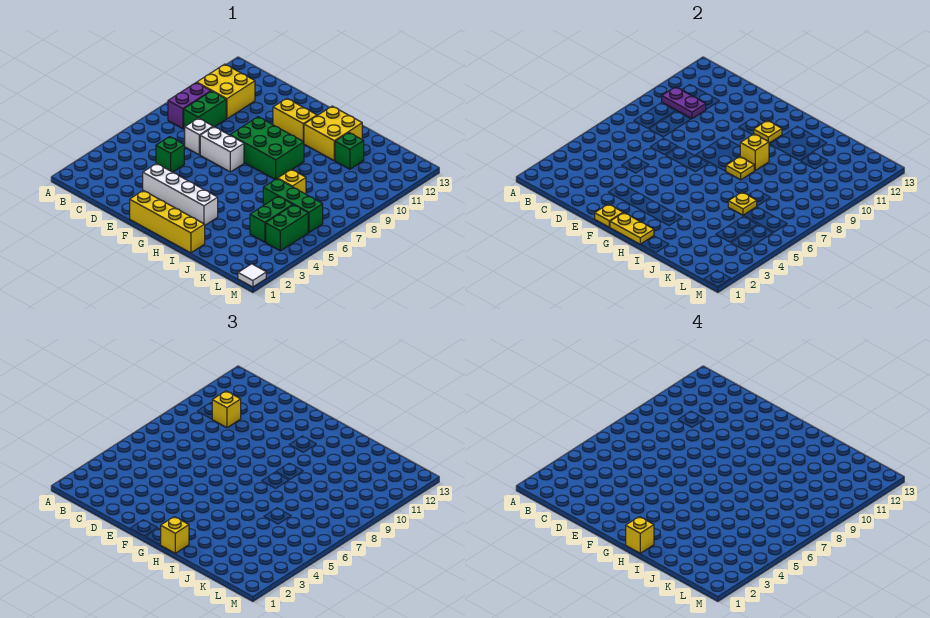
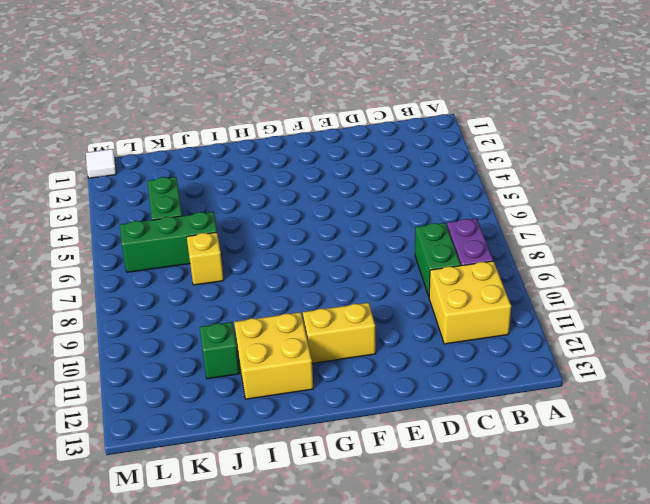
none -> green brick D5 level 1
none -> white brick D7 level 1
none -> white brick E3:H3 level 1

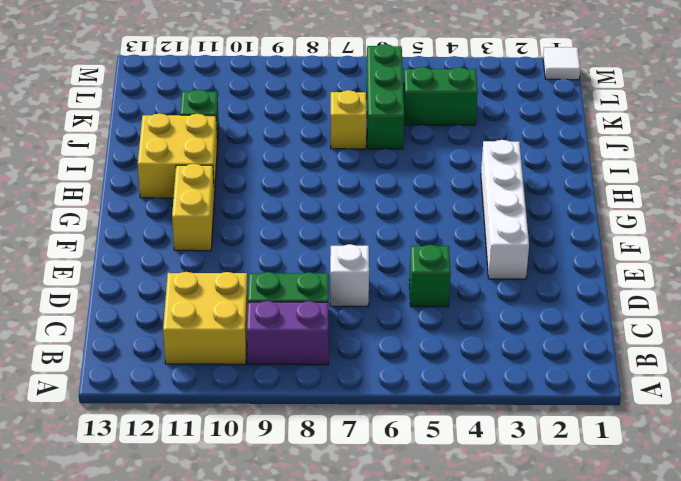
none -> white brick E7:F7 level 1
none -> yellow brick F1:I1 level 1
none -> green brick F8:H9 level 1

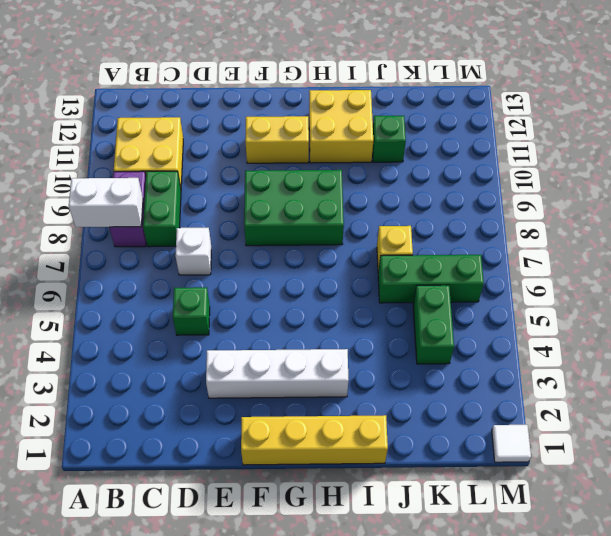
white brick A8:B8 level 2 -> white brick E7:F7 level 1
none -> green brick L4:L5 level 1
none -> purple plate B10:C10 level 2
none -> yellow plate F1 level 2

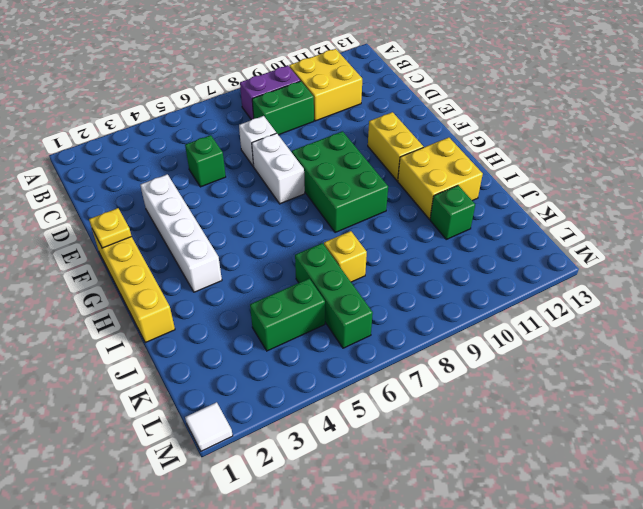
none -> green brick L4:L5 level 1
none -> purple plate B10:C10 level 2
none -> yellow plate G1:H1 level 2

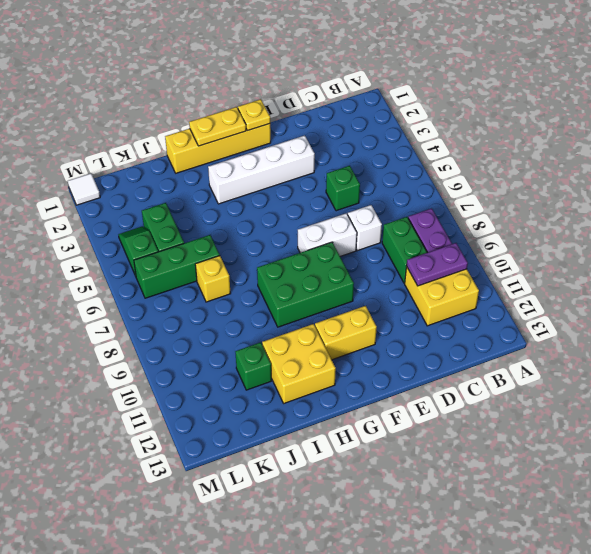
green slope L4:L5 level 1 top 5 -> green brick L4:L5 level 1
none -> yellow plate G11 level 2
none -> yellow plate H8 level 2
none -> yellow brick H9 level 2

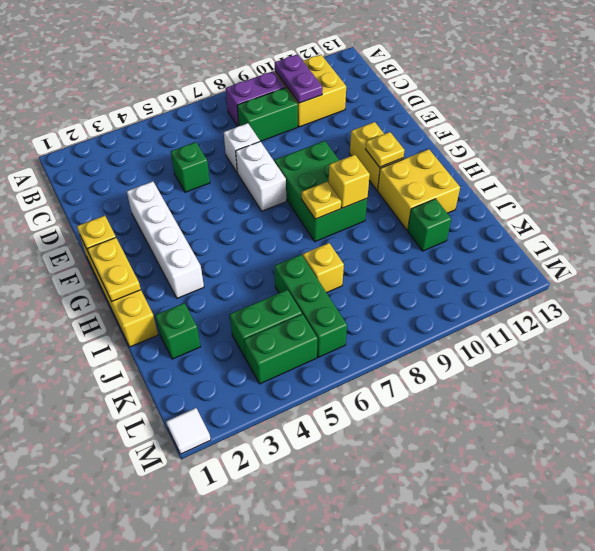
green brick J2 level 1 -> none
none -> yellow plate J6 level 2
none -> yellow brick C10 level 3
none -> yellow brick H1 level 3

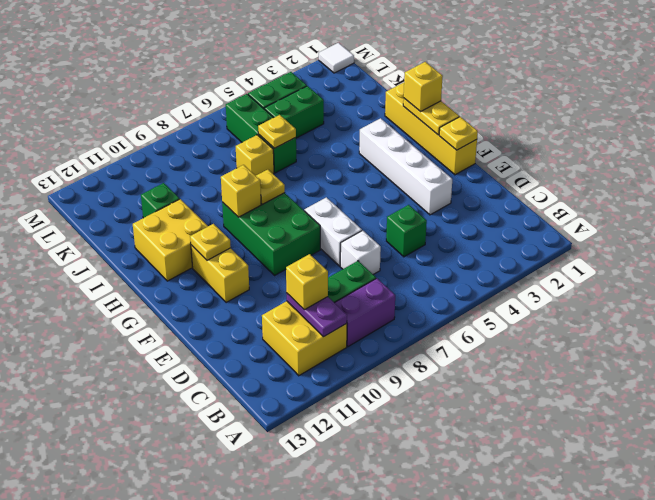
none -> yellow brick H1 level 4

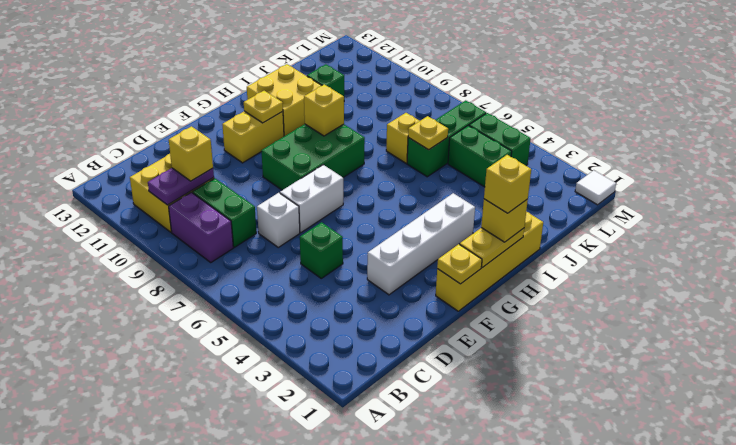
none -> yellow plate H8 level 2

